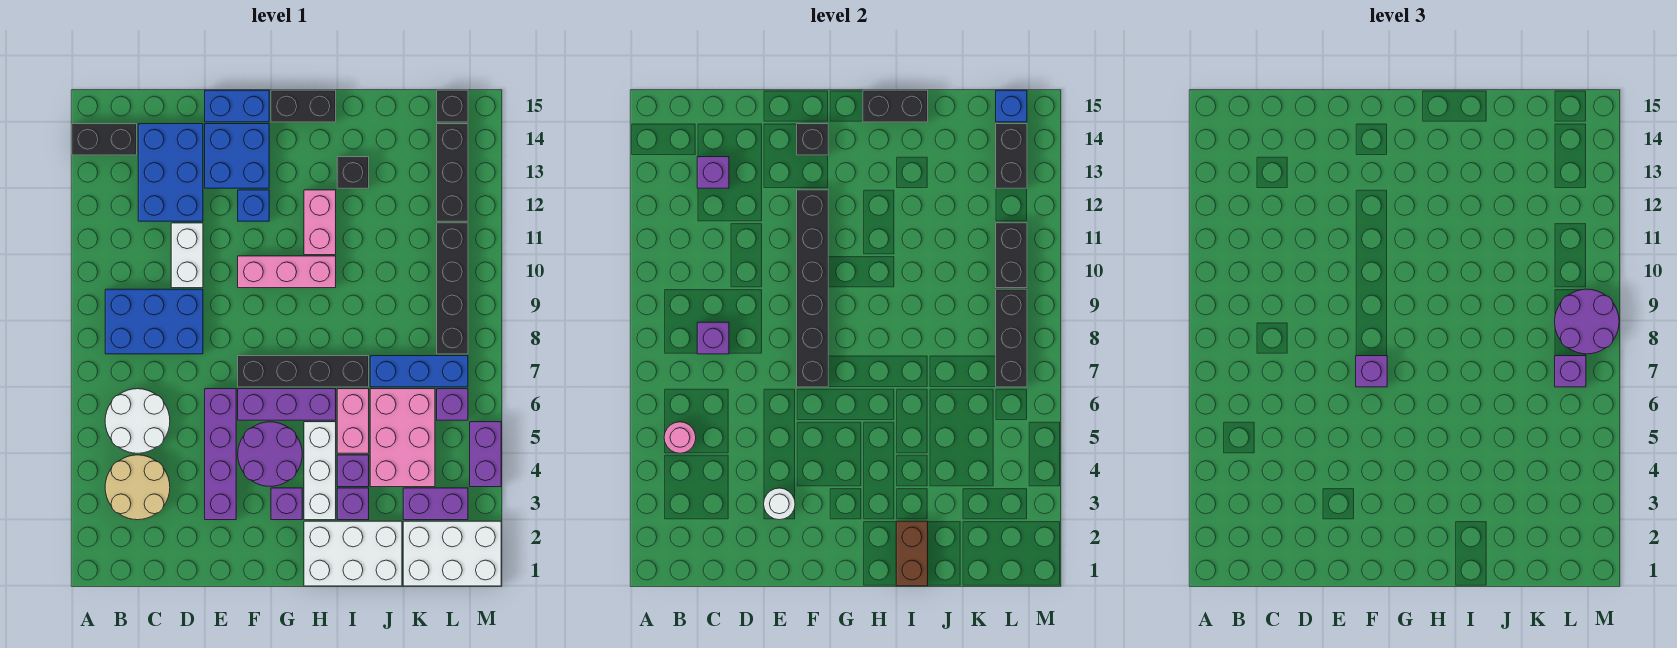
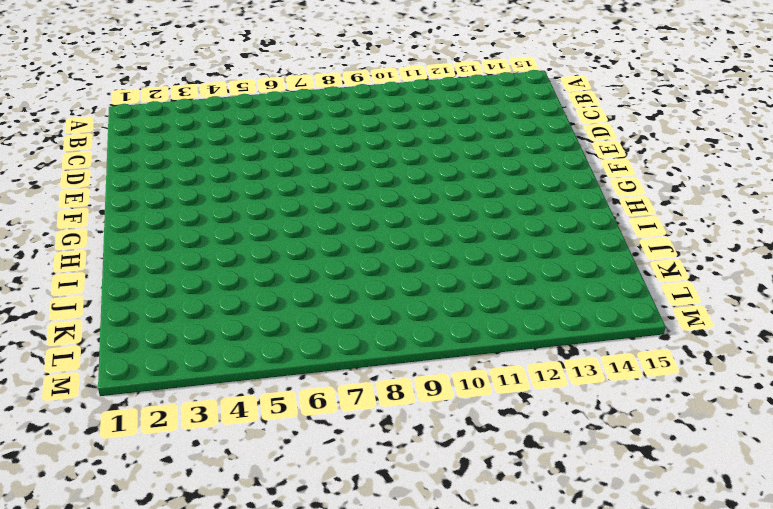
none -> black brick A14:B14 level 1
none -> tan round brick B3:C4 level 1
none -> white round brick B5:C6 level 1
none -> blue brick B8:D9 level 1

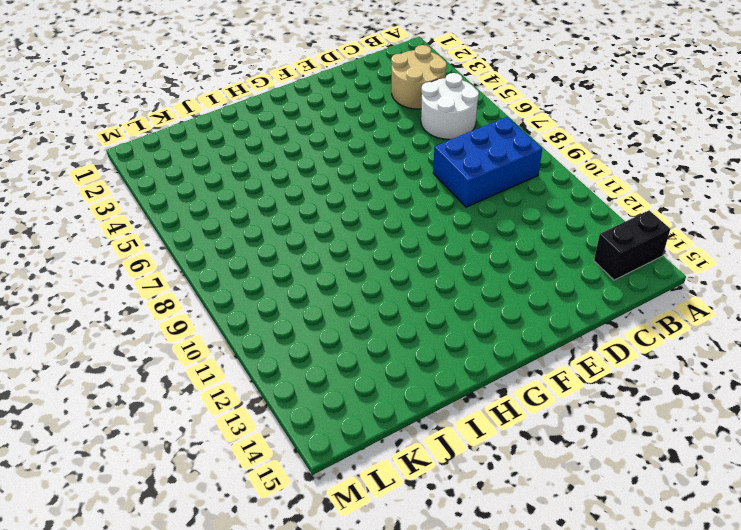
none -> blue brick C12:D14 level 1
none -> white brick D10:D11 level 1
none -> purple brick E3:E6 level 1
none -> blue brick E13:F14 level 1

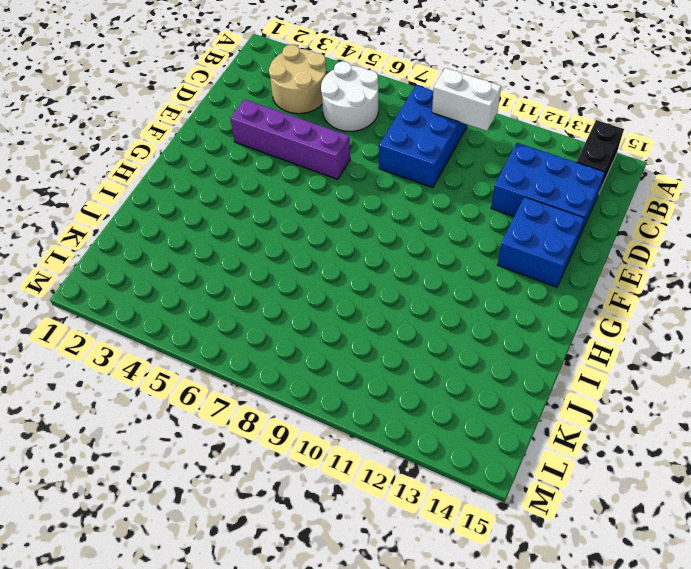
white brick B9:B10 level 2 -> white brick D10:D11 level 1
none -> blue brick E15:F15 level 1
none -> purple round brick F4:G5 level 1
none -> purple brick F6:H6 level 1
none -> black brick F7:I7 level 1

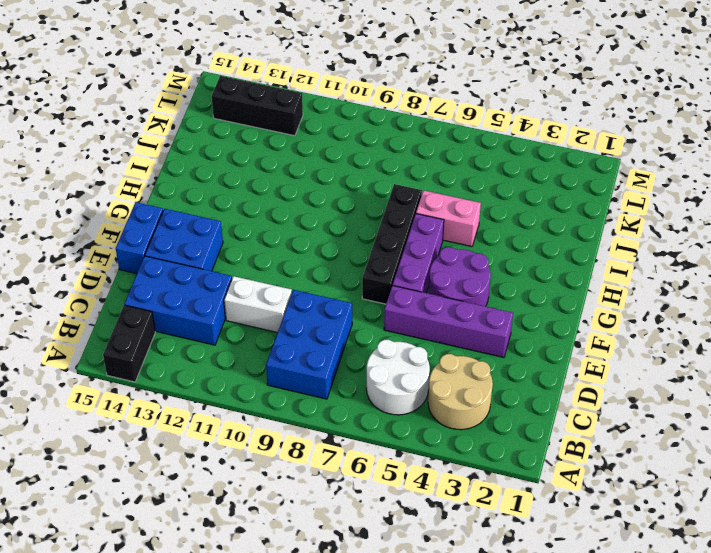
none -> pink brick F10:H10 level 1
none -> blue brick F12 level 1
none -> purple brick G3 level 1
none -> black brick G15:H15 level 1

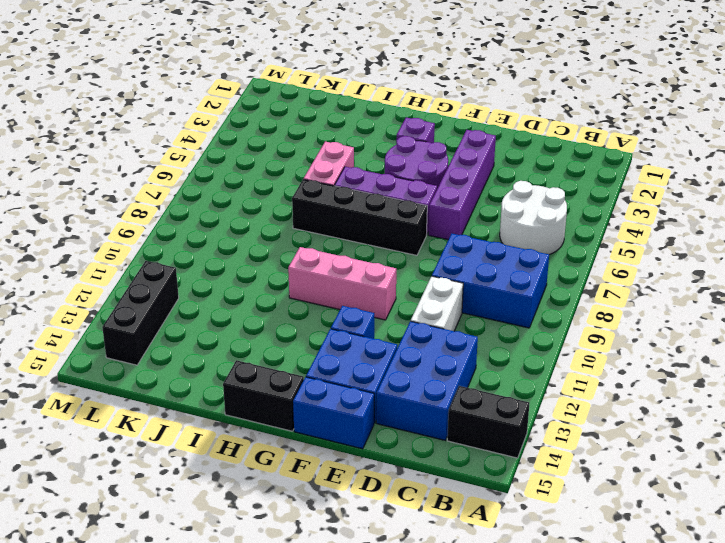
none -> tan round brick B3:C4 level 1
none -> white brick H1:J2 level 1
none -> white brick H3:H5 level 1
none -> pink brick H11:H12 level 1

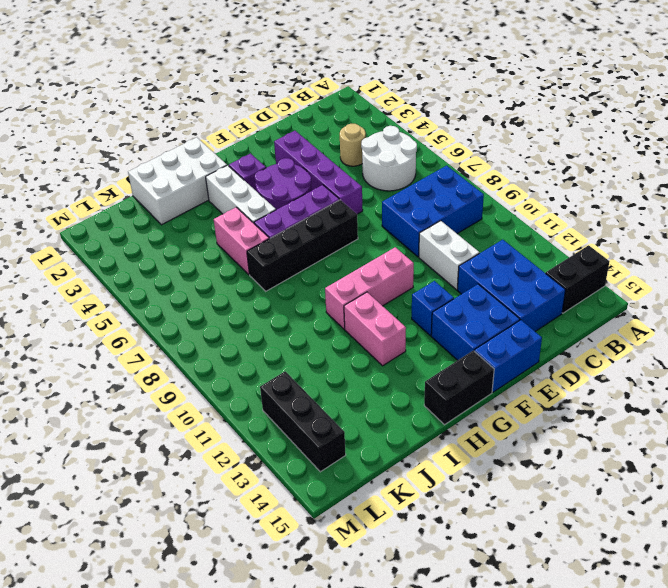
tan round brick C4 level 1 -> tan round brick B3:C4 level 1
none -> purple brick I3 level 1
none -> purple brick I4 level 1
none -> black brick I13 level 1
none -> pink brick J4:K6 level 1

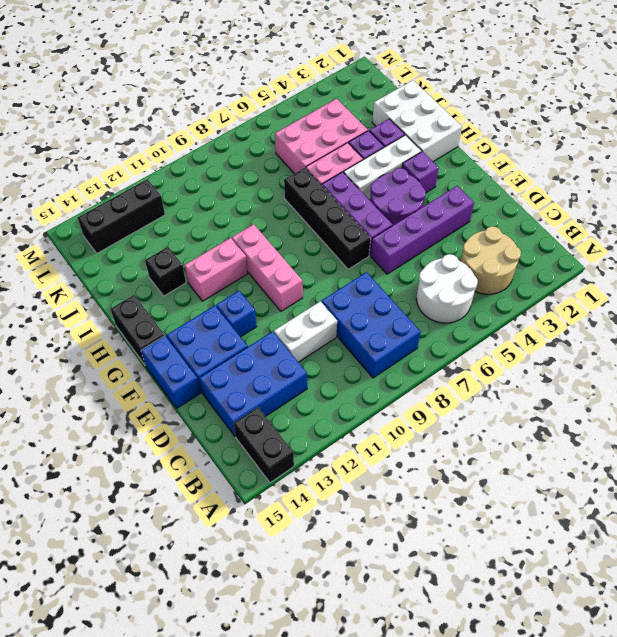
none -> blue brick J7:L7 level 1
none -> white brick K1:M2 level 1
none -> purple brick K3:L3 level 1
none -> purple brick L6 level 1

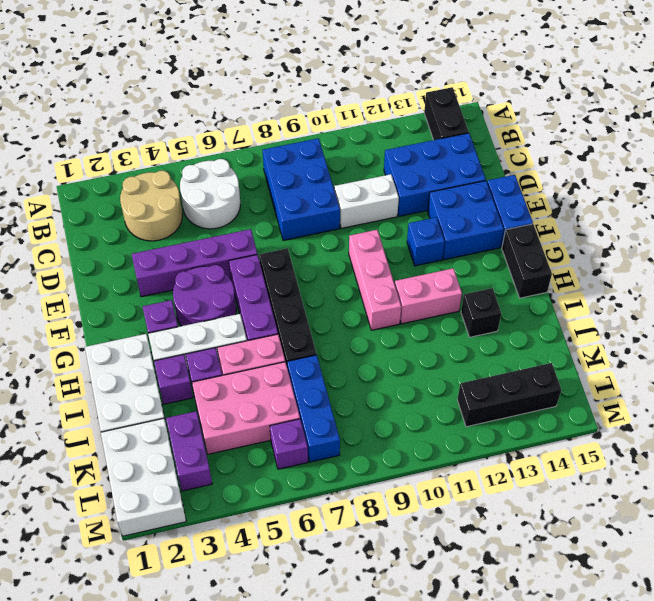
none -> black brick L8:L11 level 1
none -> black brick L15 level 1
none -> purple brick M4:M5 level 1
none -> pink round brick B5 level 2

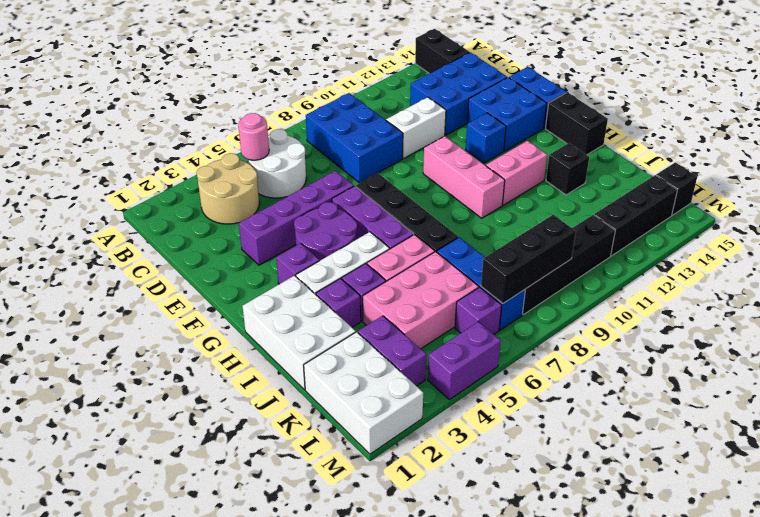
none -> purple brick C8 level 2
none -> purple brick C13 level 2
none -> white round brick E3 level 2
none -> black brick F7:F12 level 2

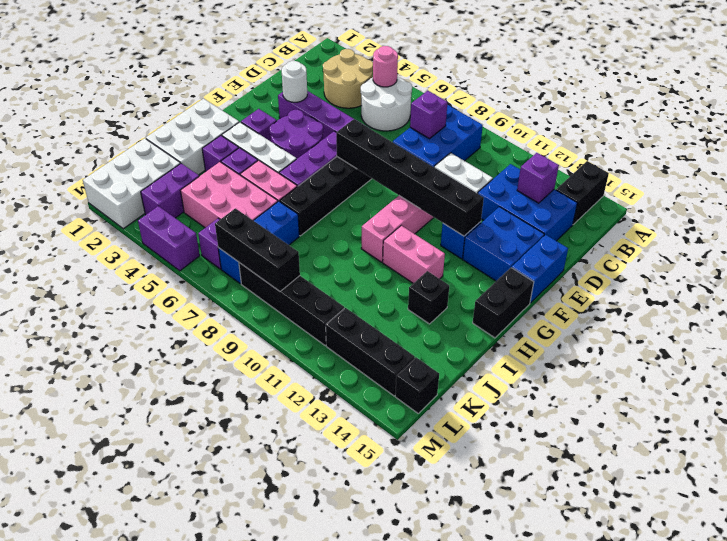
none -> black brick F14 level 2
none -> black brick H15:I15 level 2
none -> brown brick I1:I2 level 2
none -> black brick L10:L11 level 2

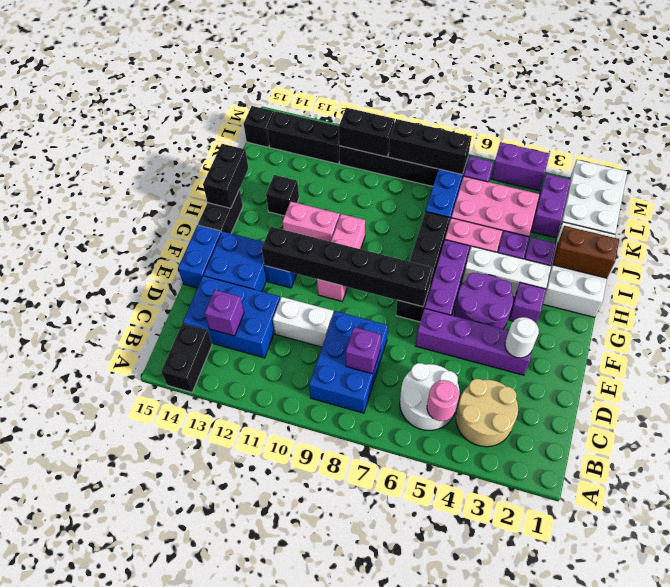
none -> black brick F14 level 2
none -> black brick L13:L14 level 2
none -> blue brick L15 level 2
none -> purple brick F7 level 3

